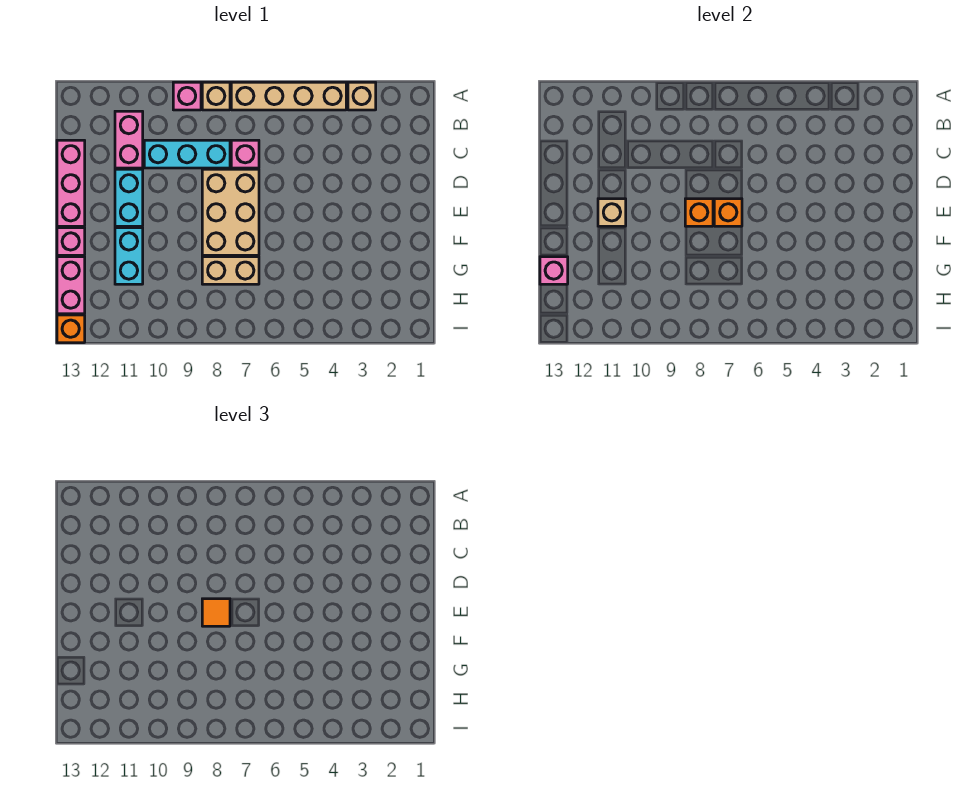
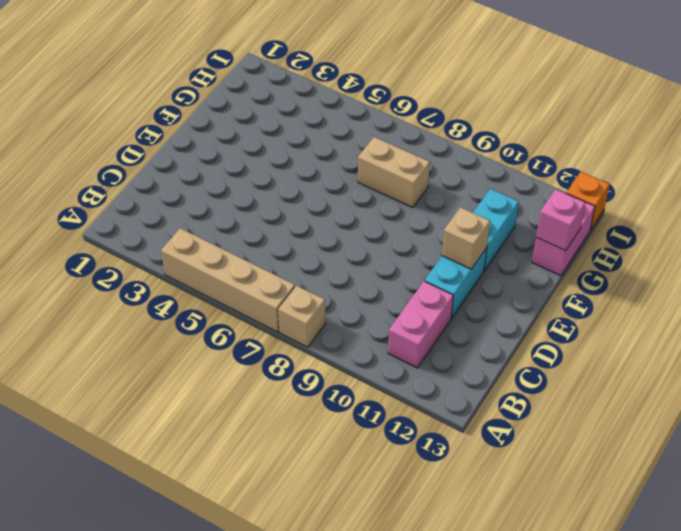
none -> tan brick A3 level 1
none -> pink brick A9 level 1
none -> pink brick C7 level 1

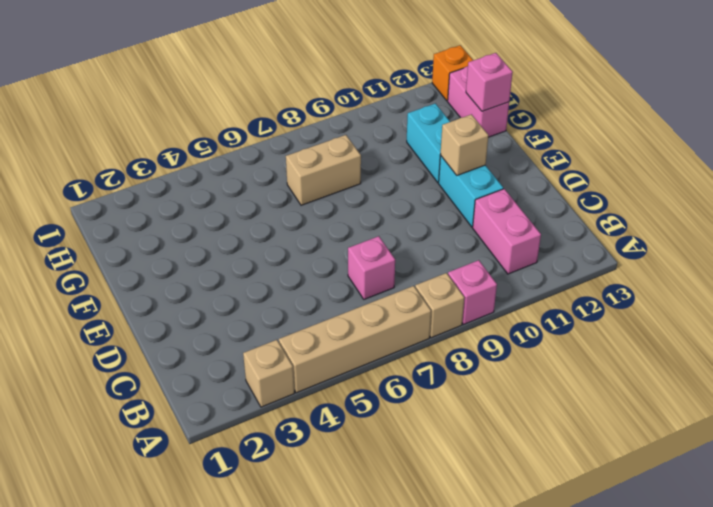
none -> cyan brick C8:C10 level 1
none -> pink brick C13:E13 level 1
none -> tan brick D7:F8 level 1

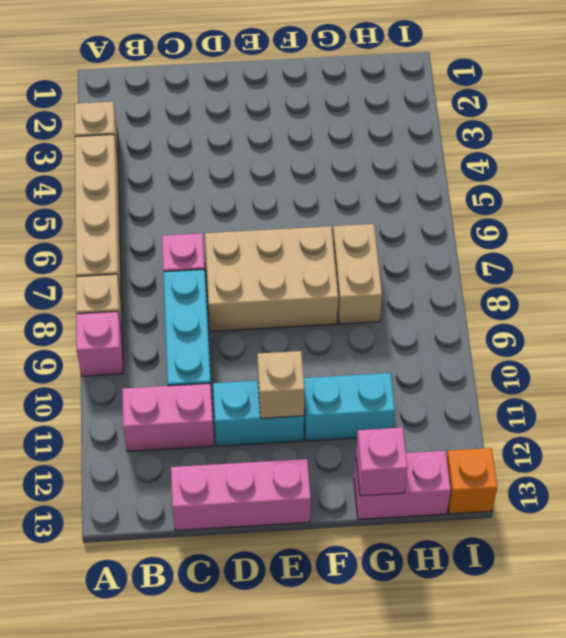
none -> pink brick F13 level 1
none -> orange brick E7 level 2
none -> orange brick E8 level 2

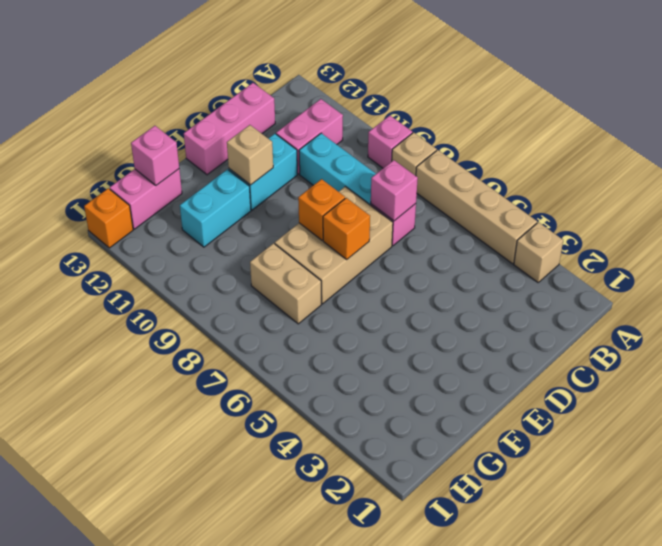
pink brick C7 level 2 -> pink brick F13 level 1
none -> orange tile E8 level 3

